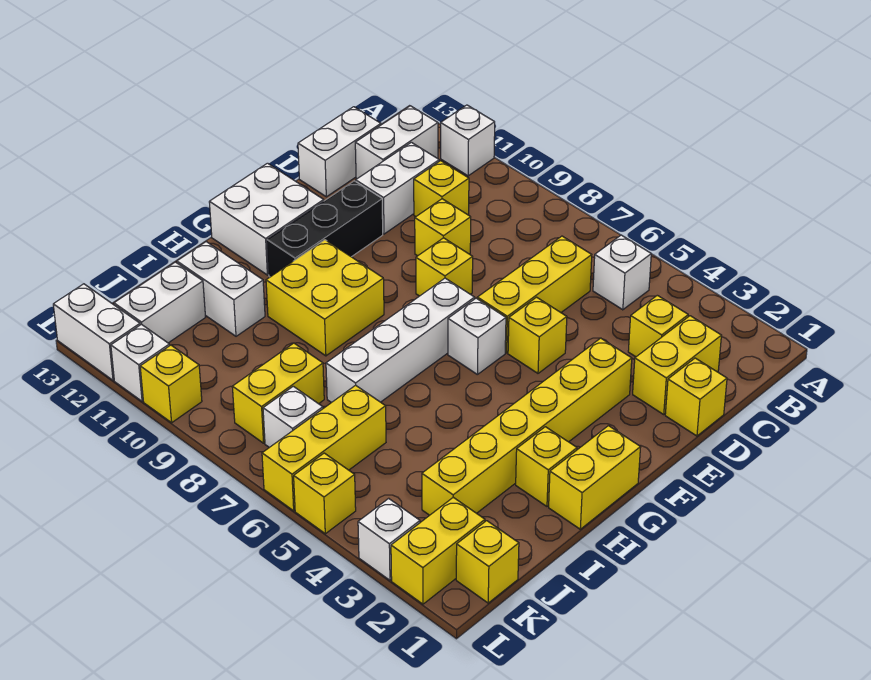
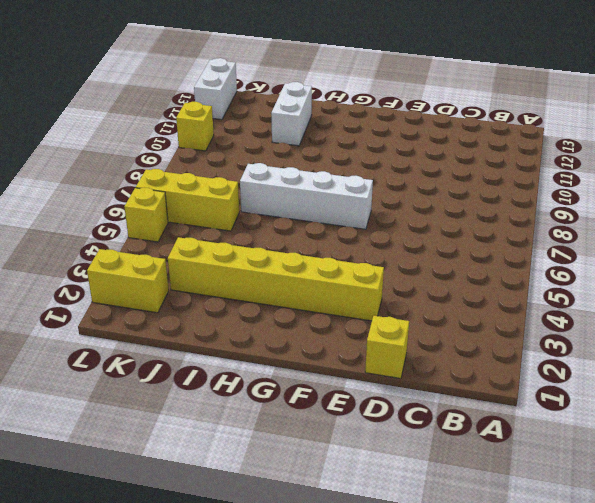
none -> white brick A11 level 1
none -> white brick B5 level 1
none -> white brick B12:C12 level 1
none -> yellow brick C2:D2 level 1

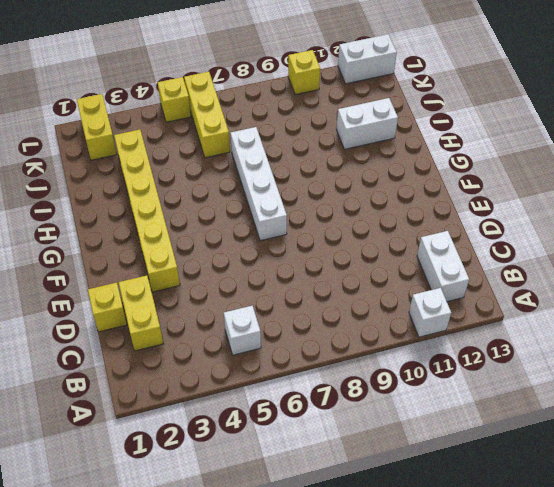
none -> yellow brick C3 level 1
none -> yellow brick C6:E6 level 1
none -> yellow brick C10 level 1
none -> white brick C11:D11 level 1

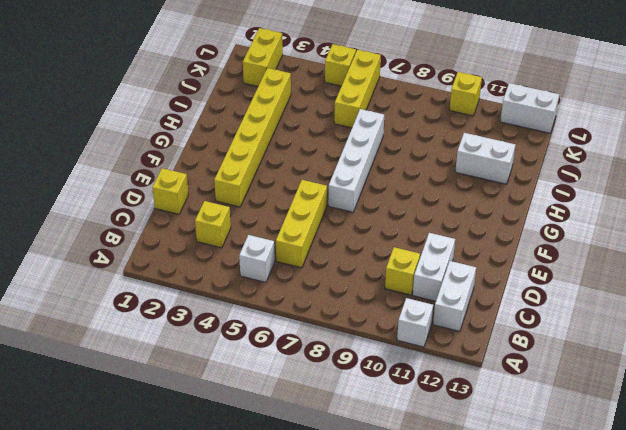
none -> yellow brick C2:D2 level 1
none -> white brick C13:D13 level 1
none -> yellow brick D9 level 1
none -> yellow brick E5 level 1

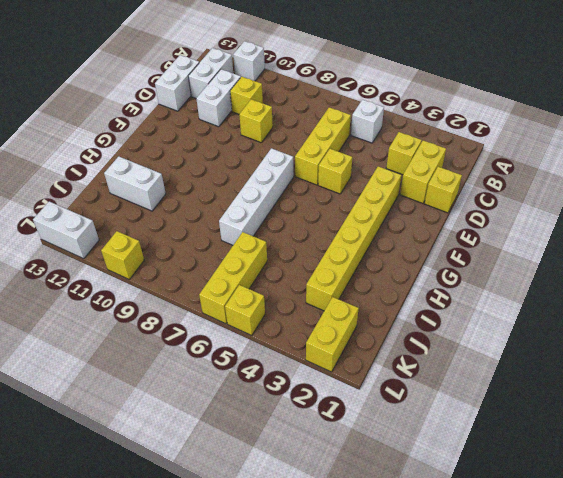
none -> yellow brick E8 level 1
none -> black brick E11:G11 level 1
none -> white brick F6 level 1
none -> white brick F12:G13 level 1

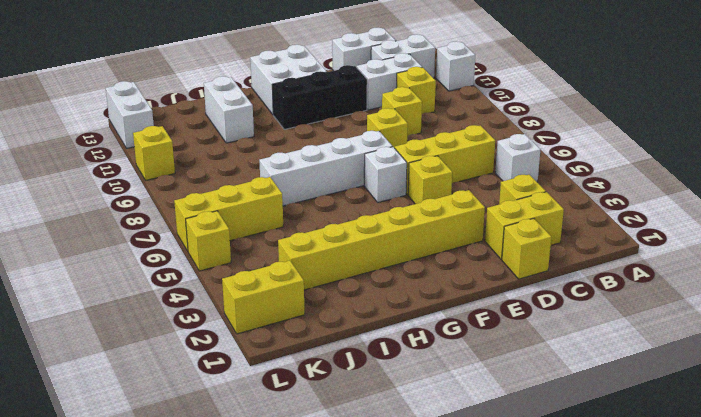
none -> yellow brick G1:H1 level 1
none -> yellow brick G9:H10 level 1
none -> yellow brick H2 level 1
none -> yellow brick J8:K8 level 1

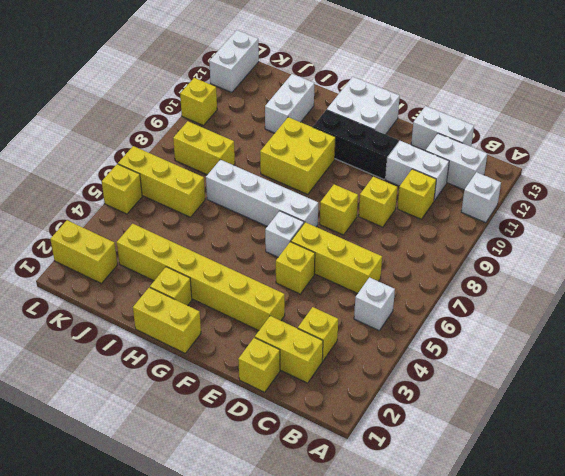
none -> white brick J12:K12 level 1
none -> yellow brick K1 level 1
none -> white brick K7 level 1
none -> white brick L3 level 1

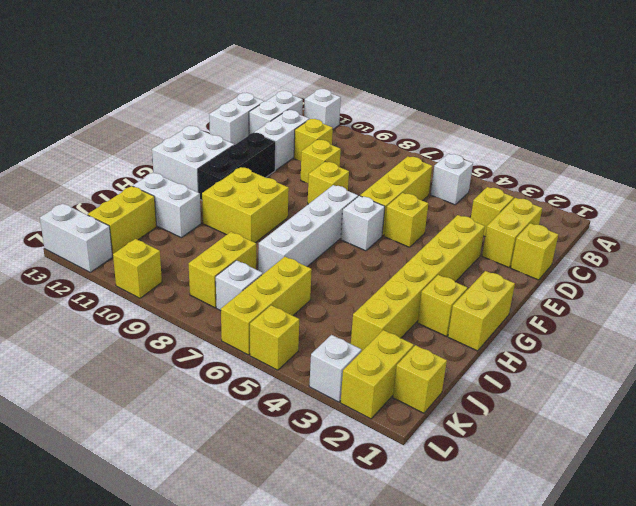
yellow brick J12:K12 level 1 -> white brick J12:K12 level 1
none -> white brick L11 level 1

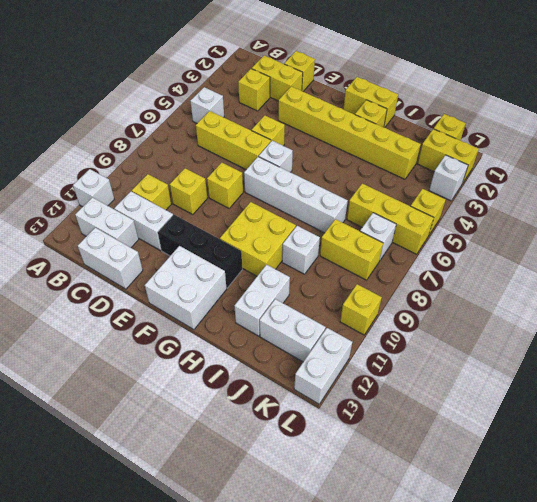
white brick I9 level 1 -> white brick L11 level 1

